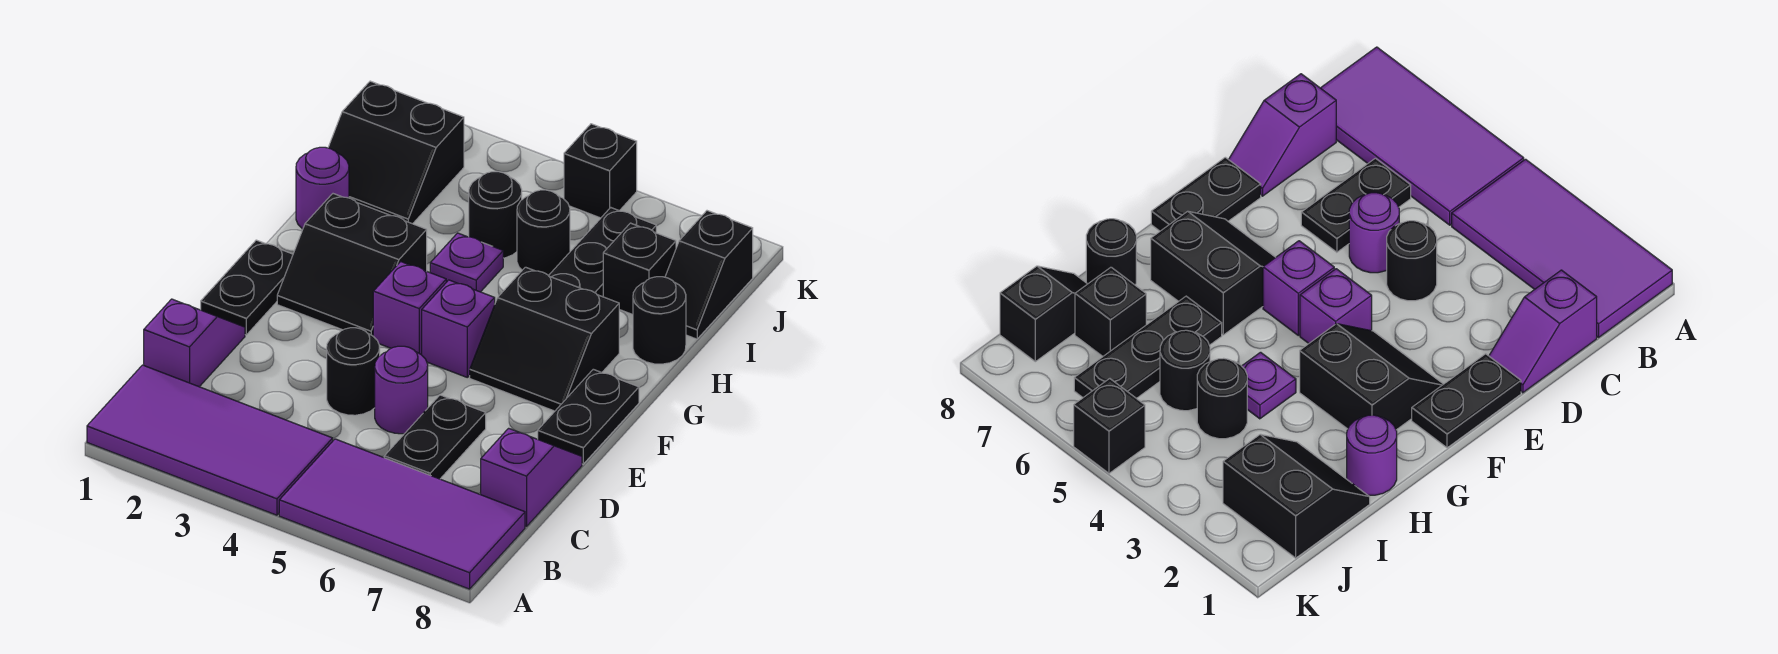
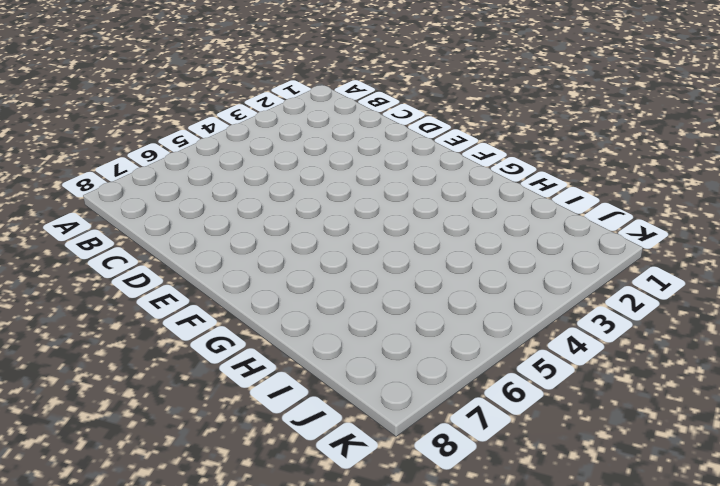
none -> purple tile A1:B4 level 1
none -> purple tile A5:B8 level 1
none -> purple slope C1:D1 level 1 top C

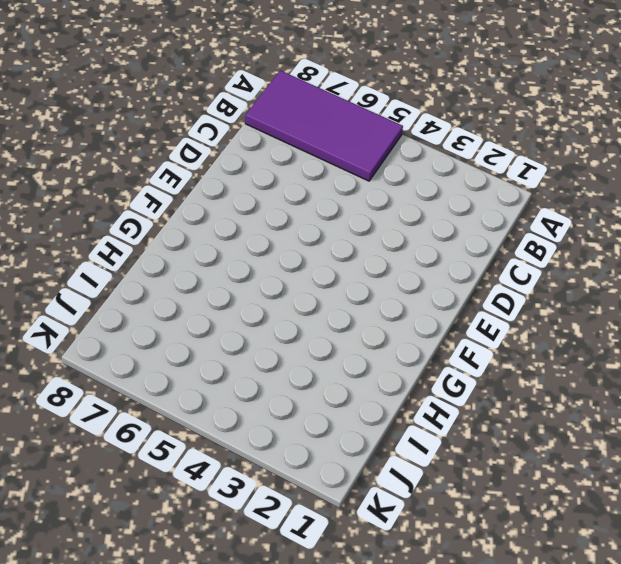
none -> purple tile A1:B4 level 1
none -> purple slope C1:D1 level 1 top C
none -> black plate C6:D6 level 1

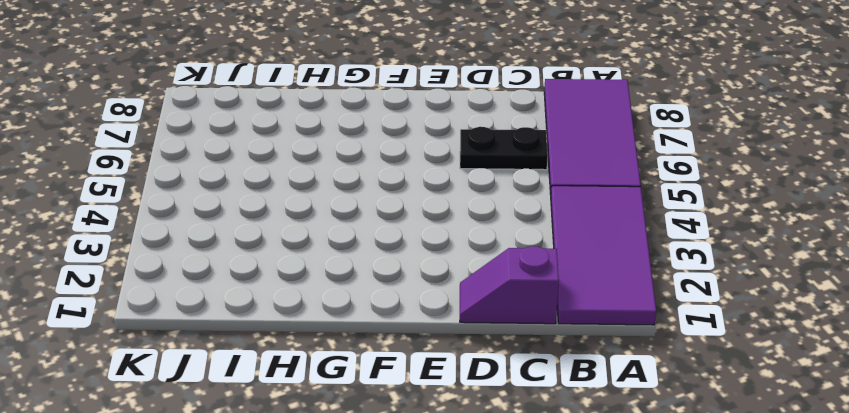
none -> purple slope C8:D8 level 1 top C
none -> black round brick D4 level 1
none -> purple round brick D5 level 1

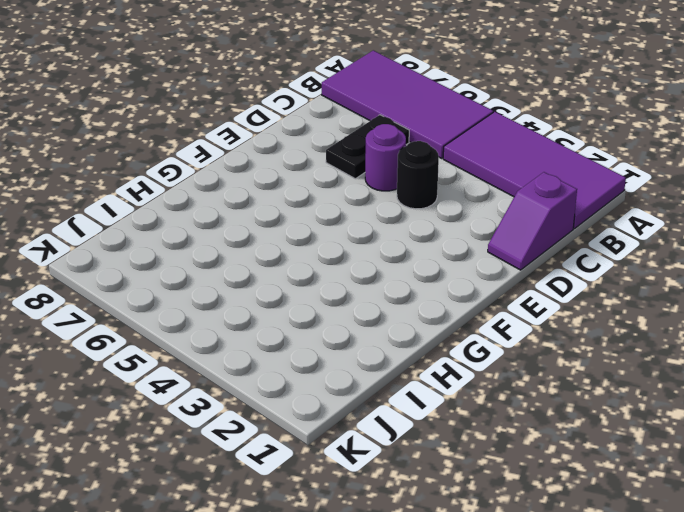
none -> purple slope C8:D8 level 1 top C
none -> black plate E1:F1 level 1
none -> black plate E8:F8 level 1

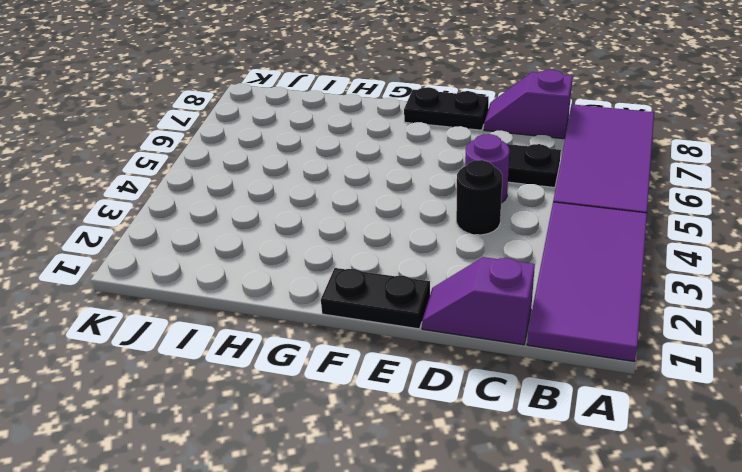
none -> black slope F2:G3 level 1 top G
none -> purple brick F4 level 1
none -> purple brick F5 level 1

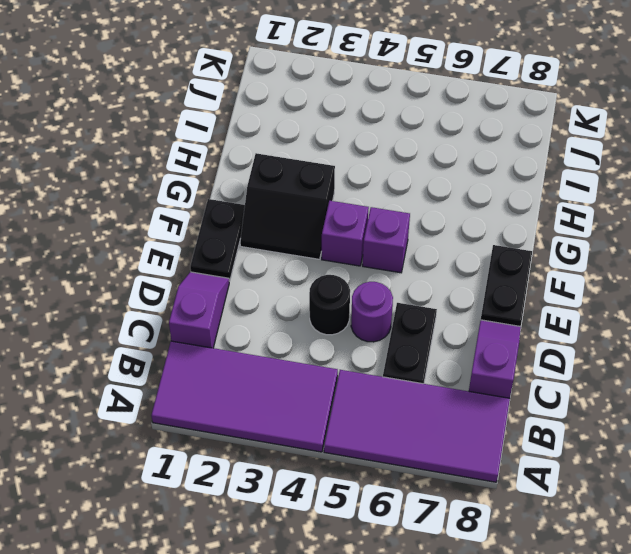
none -> black slope F6:G7 level 1 top G
none -> purple round brick H1 level 1
none -> purple plate H4 level 1

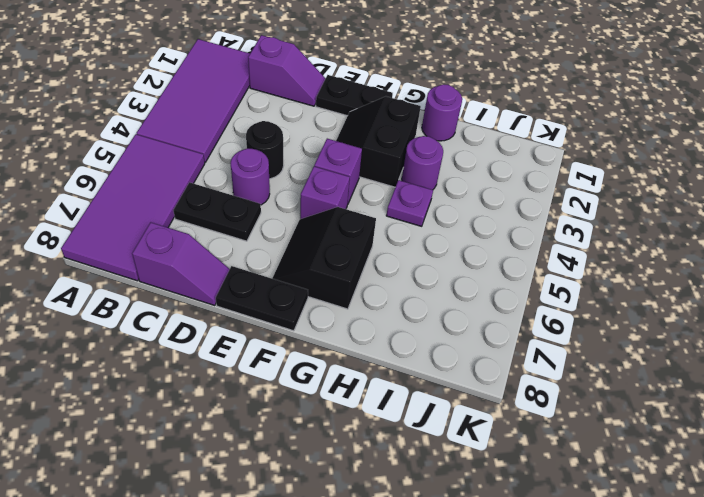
purple round brick H3 level 1 -> none
none -> black plate H6:J6 level 1
none -> black round brick H8 level 1
none -> black slope I1:J2 level 1 top J

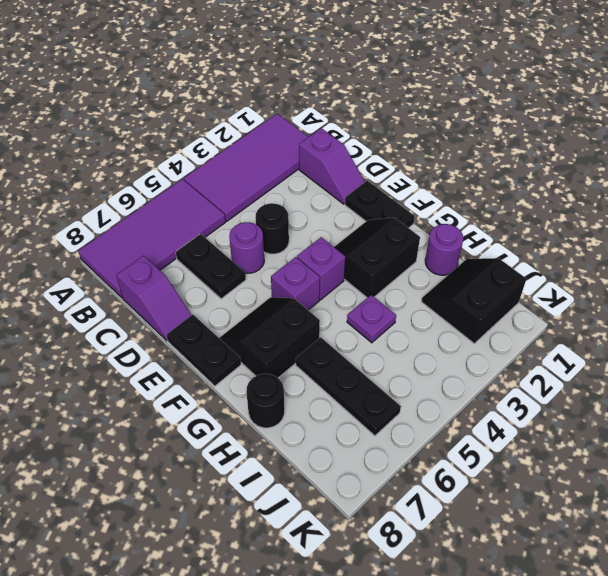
none -> black round brick I4 level 1
none -> black round brick I5 level 1
none -> black brick I7 level 1

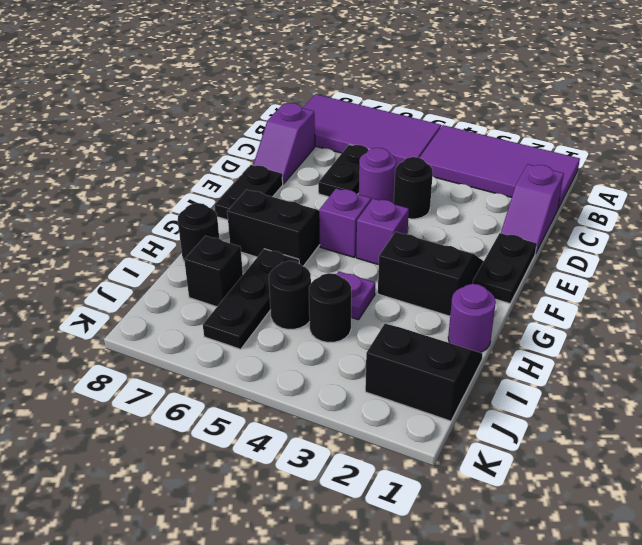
none -> black slope I8:J8 level 1 top J
none -> black brick K5 level 1

